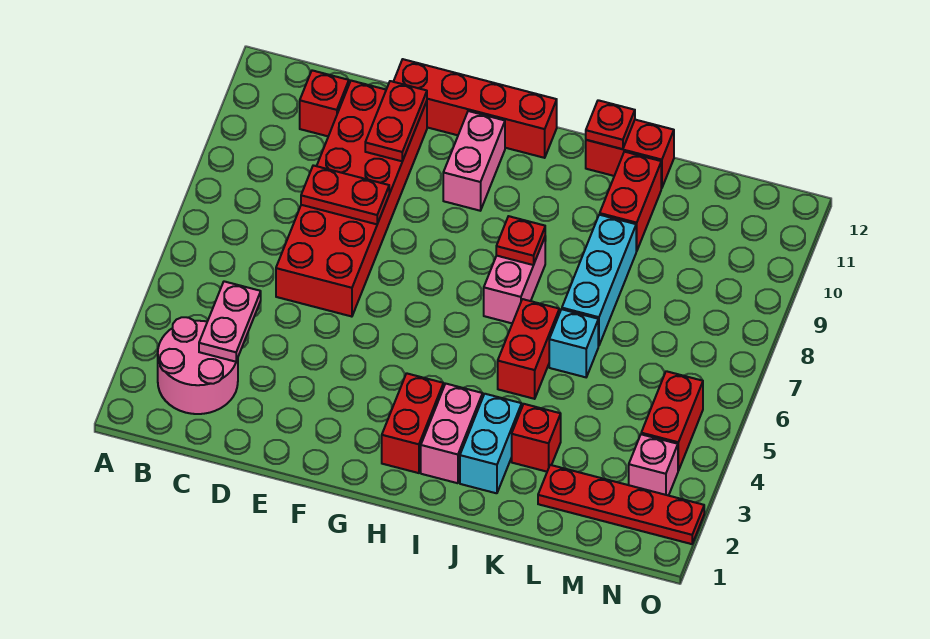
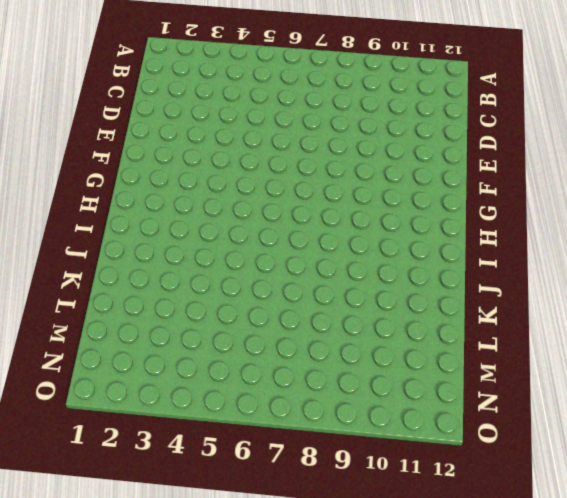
none -> pink round brick B2:C3 level 1
none -> red brick C11 level 1
none -> red brick D6:E11 level 1

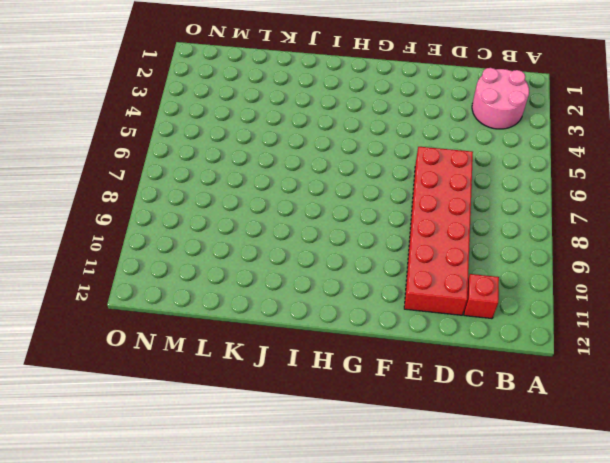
none -> red brick E12:H12 level 1
none -> pink brick G10:G11 level 1
none -> red brick H2:H3 level 1

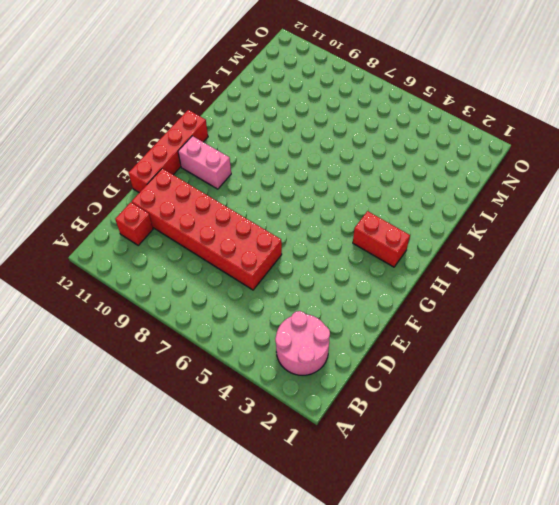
none -> pink brick I2:I3 level 1
none -> pink brick I7:I8 level 1
none -> cyan brick J2:J3 level 1

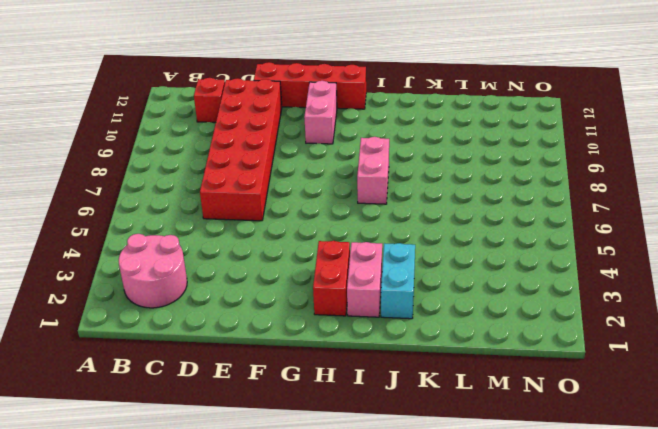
none -> red brick J5:J6 level 1
none -> red brick J12:K12 level 1
none -> red brick K3 level 1

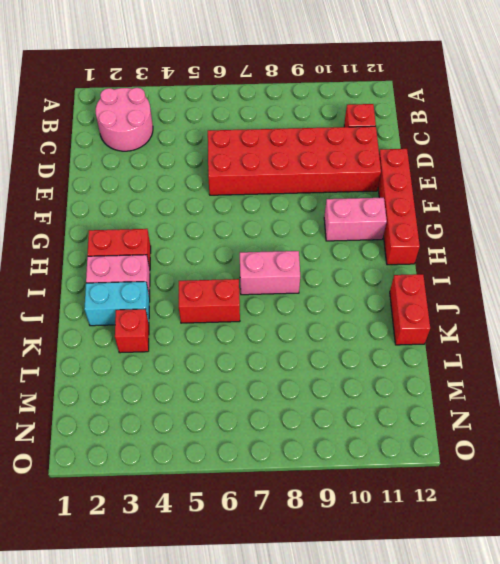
none -> cyan brick K6 level 1
none -> cyan brick K7:K9 level 1
none -> red brick K10:K11 level 1

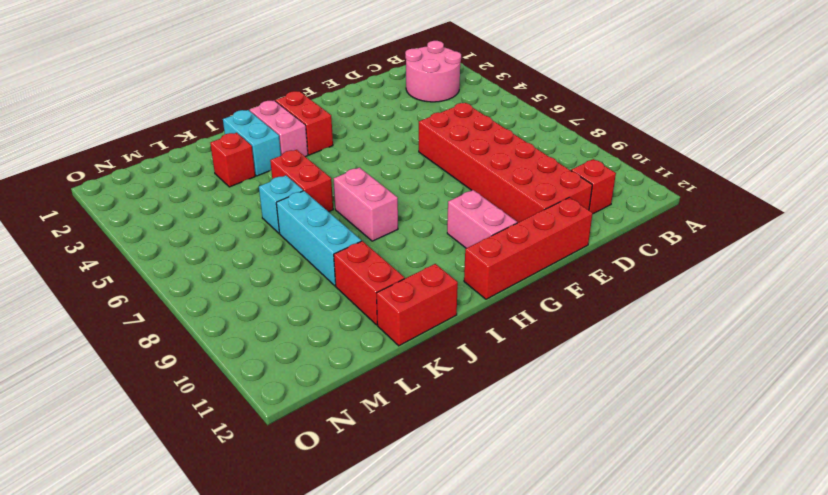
none -> red plate L2:O2 level 1
none -> pink brick N3 level 1
none -> red brick N4:N5 level 1

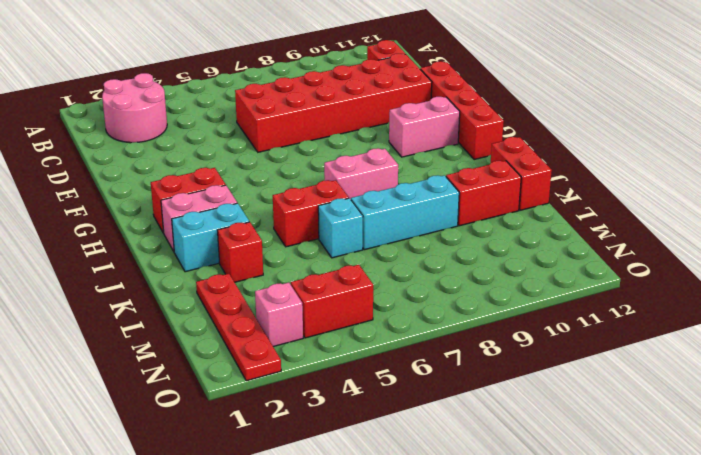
none -> pink plate C3:C4 level 2
none -> red plate D8:E8 level 2
none -> red plate E10:E11 level 2

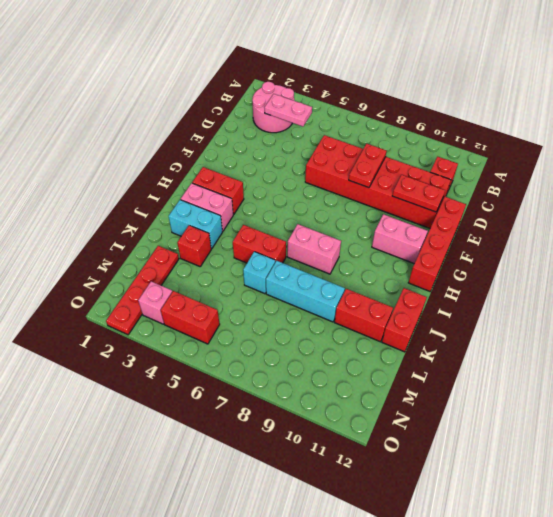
none -> red plate I8 level 2
none -> red plate J12 level 2

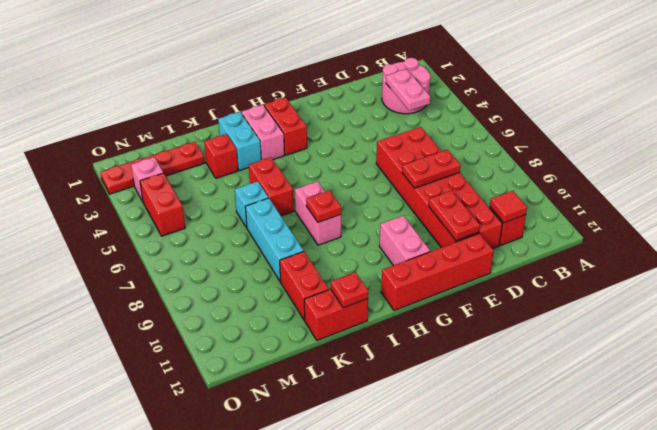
red tile C11 level 2 -> none

